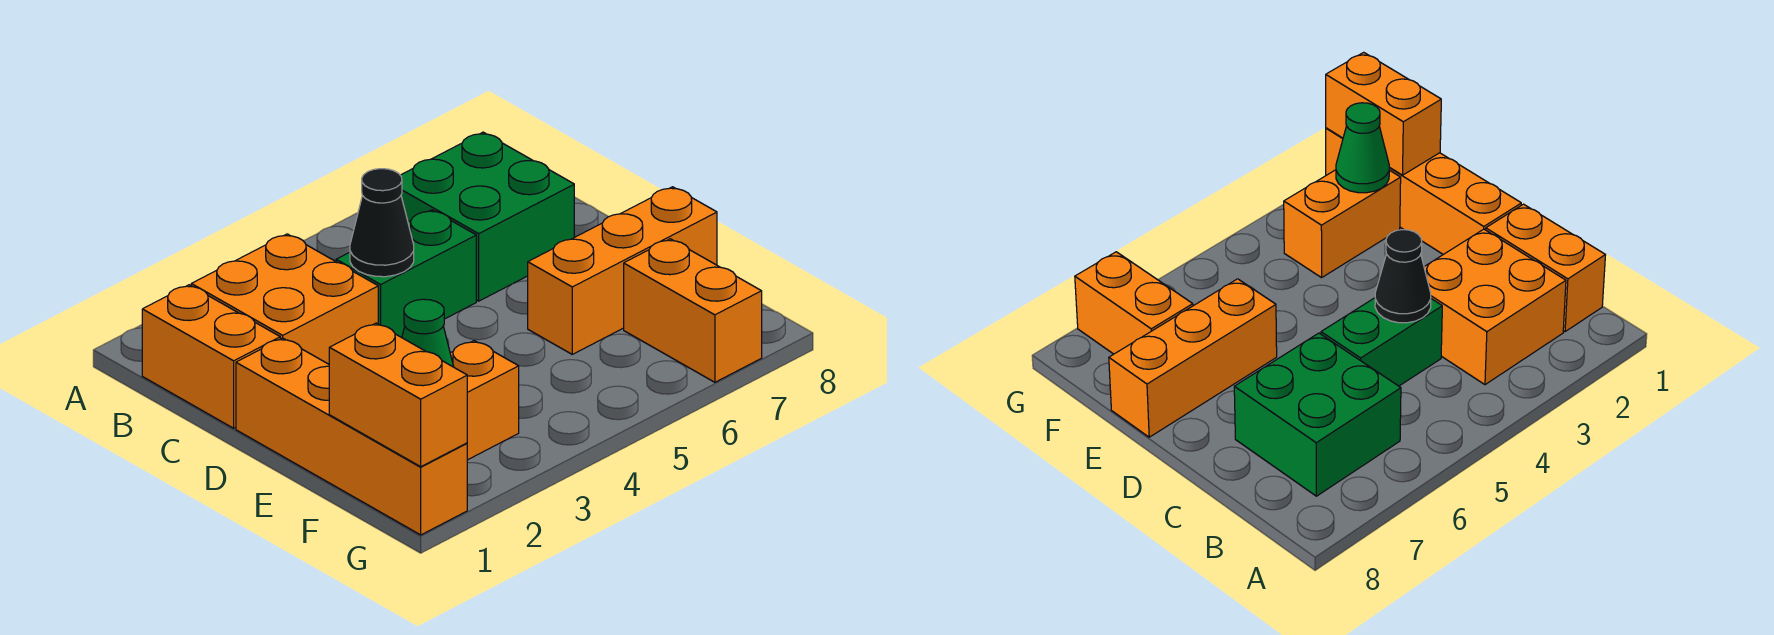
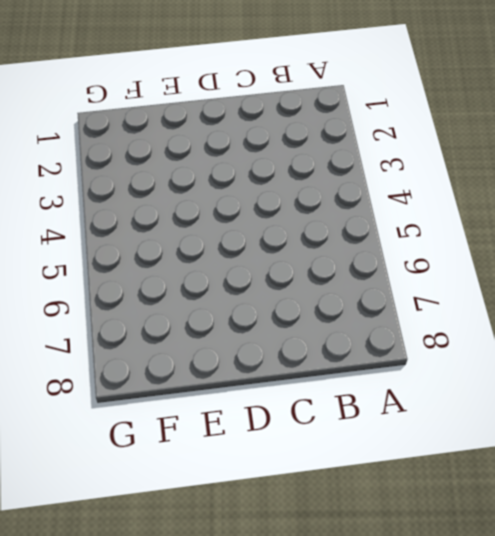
none -> orange brick B1:C1 level 1
none -> orange brick B2:C3 level 1

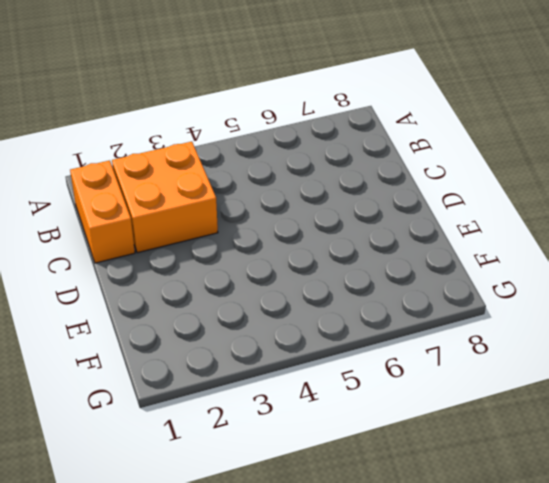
none -> green brick B6:C7 level 1
none -> green brick C4:C5 level 1

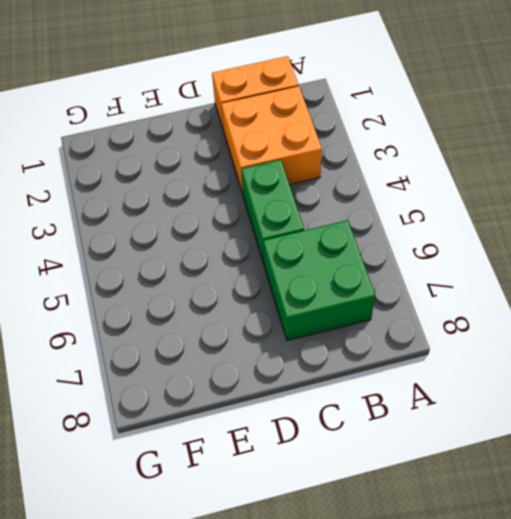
none -> orange brick D1:G1 level 1
none -> orange brick E6:E8 level 1

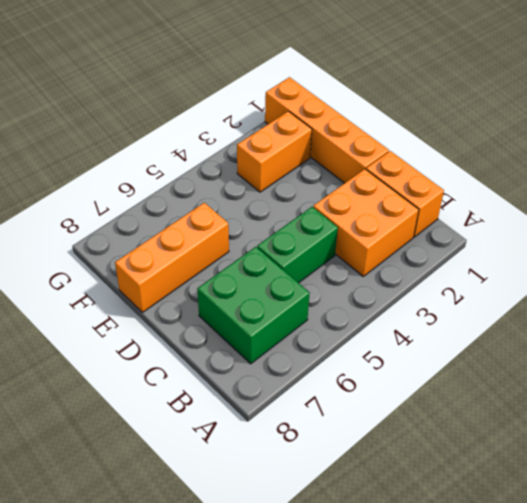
none -> orange brick F7:G7 level 1
none -> black cone C4 level 2

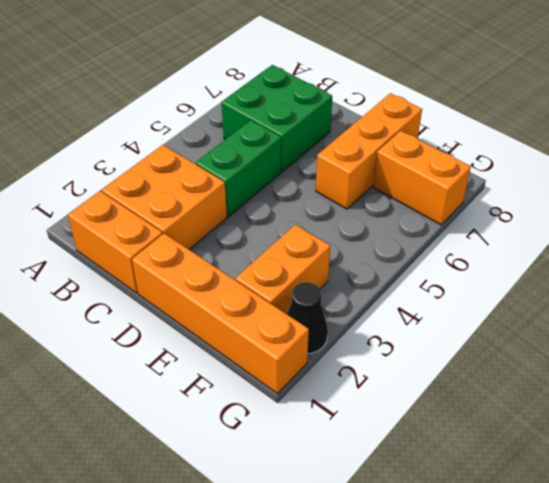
black cone G2 level 1 -> black cone C4 level 2
none -> orange brick F1:G1 level 2
none -> green cone F2 level 2

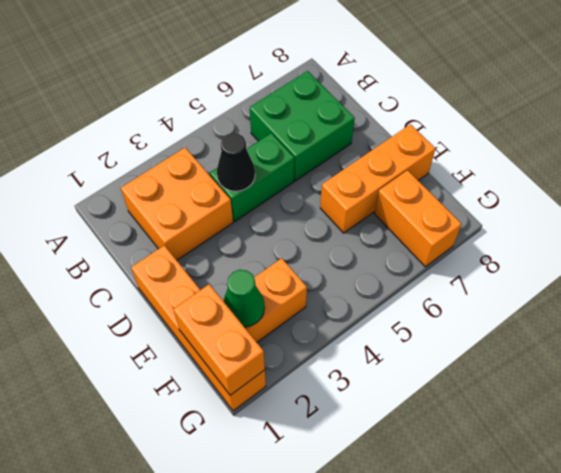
none -> orange brick B1:C1 level 1

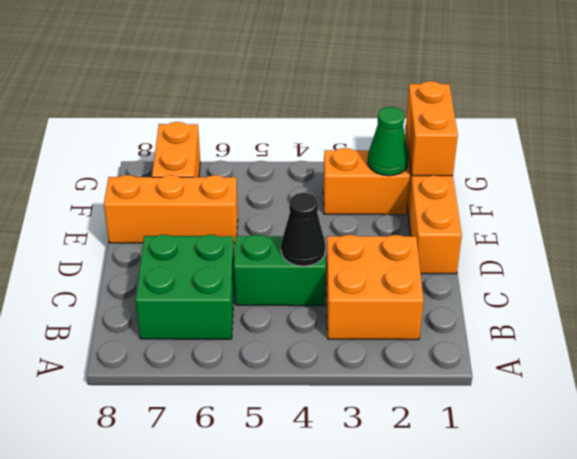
none -> orange brick B1:C1 level 1

